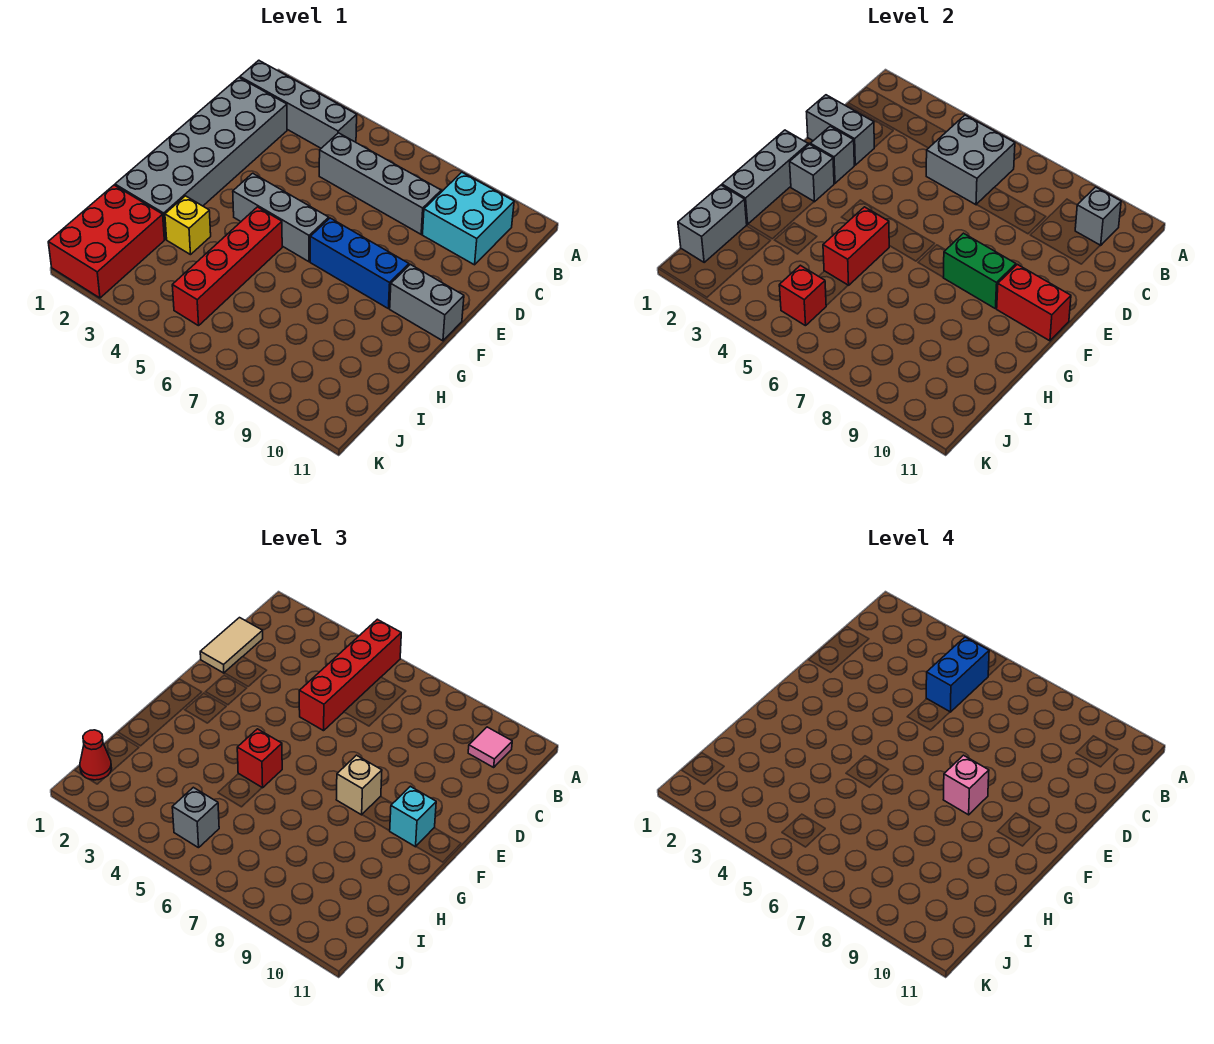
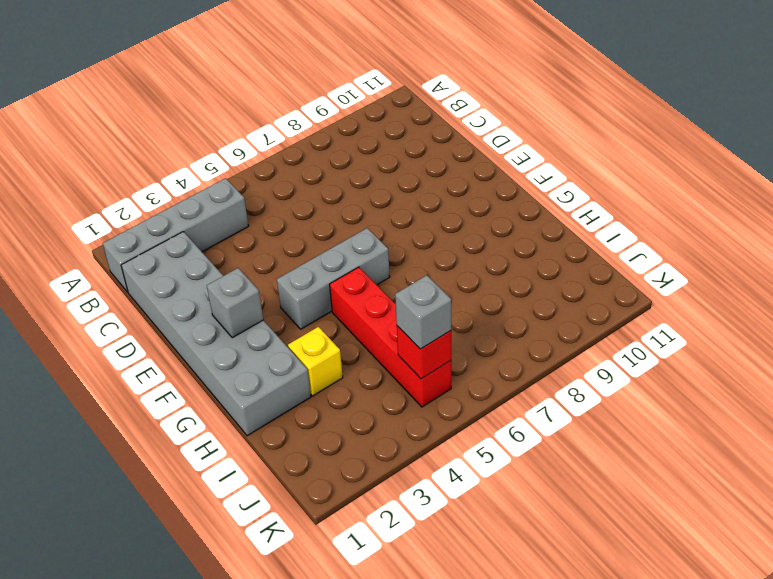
none -> cyan brick B9:C10 level 1
none -> grey brick C5:C8 level 1
none -> blue brick F7:F9 level 1
none -> grey brick F10:F11 level 1

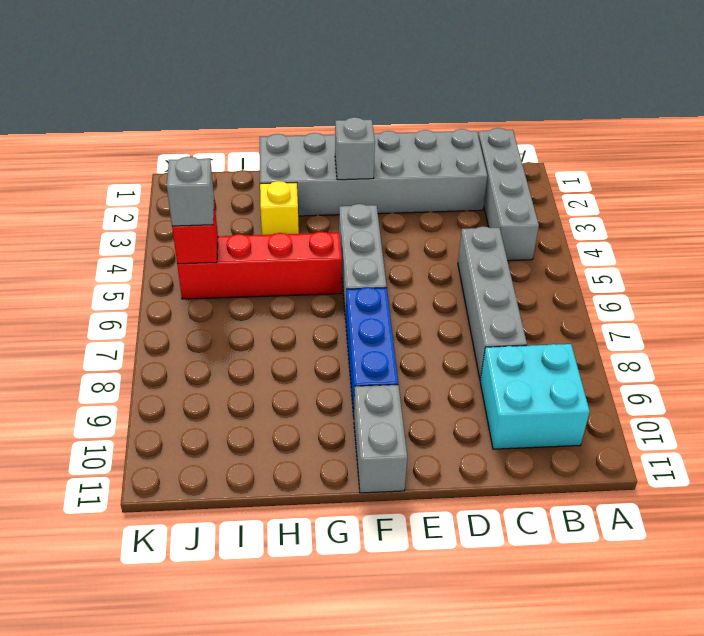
none -> red brick I1:K2 level 1
none -> grey brick B5:C6 level 2
none -> grey brick B10 level 2
none -> grey brick D1:D2 level 2

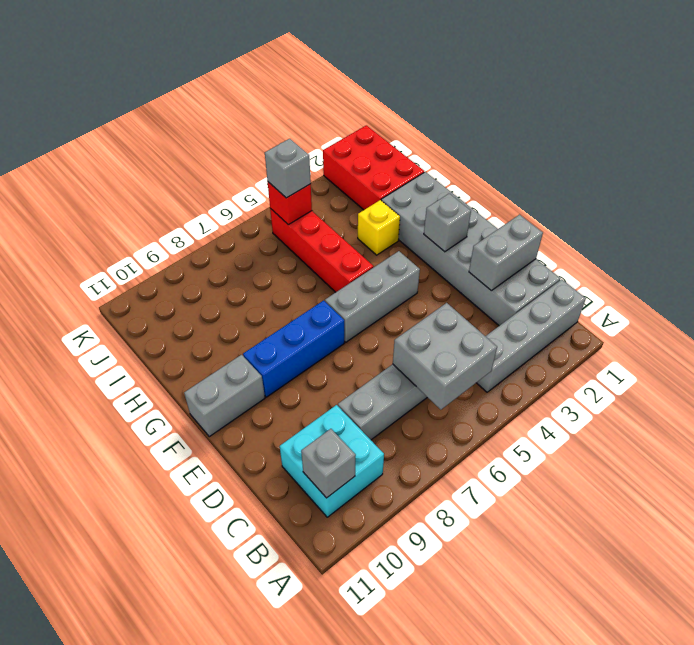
none -> grey brick E2 level 2
none -> grey brick F1:H1 level 2
none -> green brick F8:F9 level 2
none -> red brick F10:F11 level 2

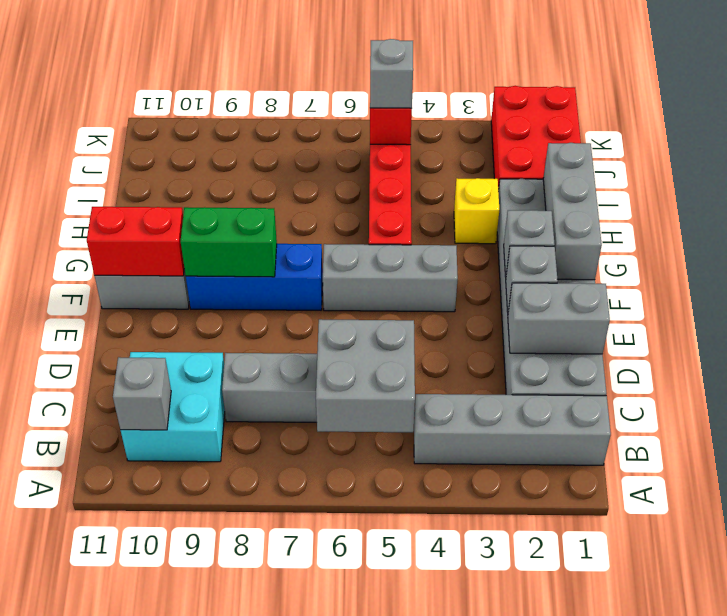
none -> red brick G5:H5 level 2
none -> grey brick I1:J1 level 2
none -> red brick A5:D5 level 3
none -> pink tile B10 level 3

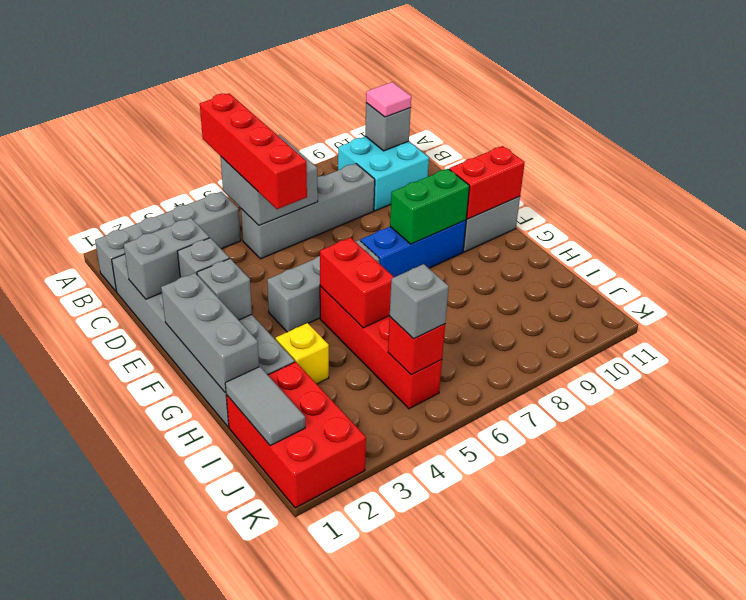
grey tile I1:J1 level 2 -> grey brick I1:J1 level 2
none -> tan tile C1:D1 level 3
none -> tan brick F8 level 3
none -> cyan brick F10 level 3
none -> red brick G5 level 3

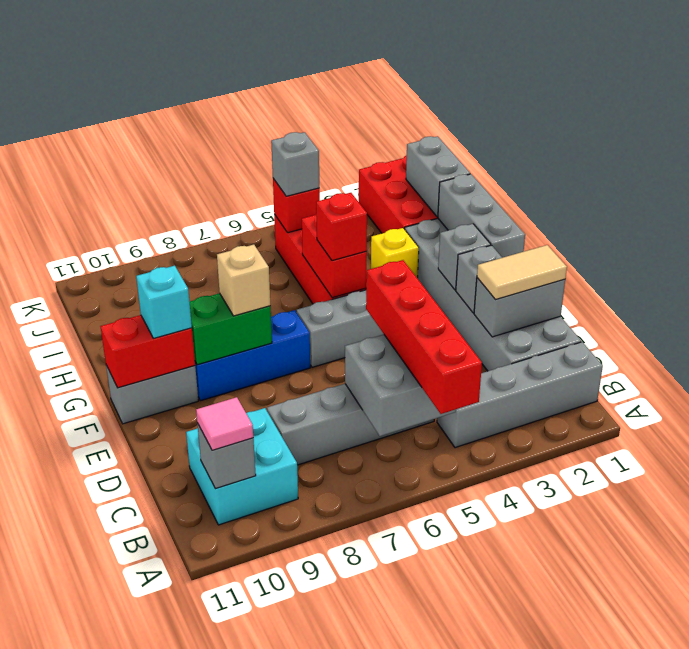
tan tile D1:D2 level 3 -> tan tile C1:D1 level 3
none -> red cone J1 level 3
none -> blue brick B5:C5 level 4
none -> pink brick F8 level 4

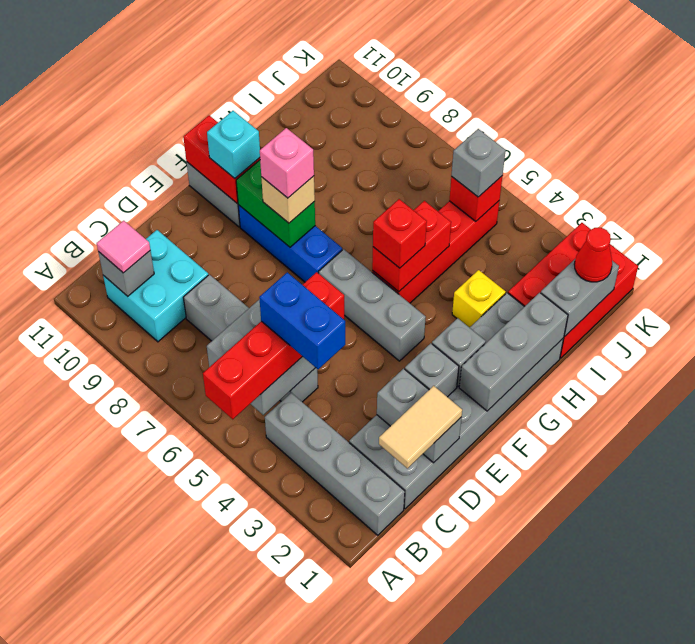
blue brick C4:C5 level 4 -> blue brick B5:C5 level 4

